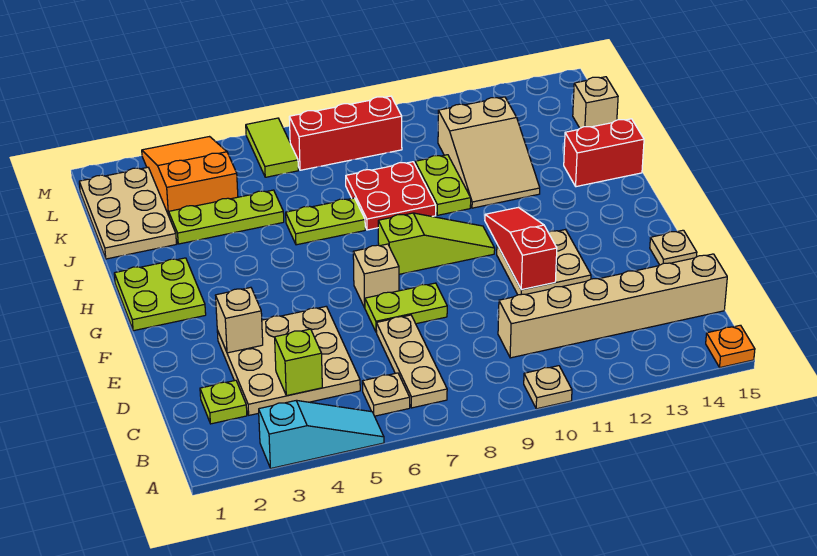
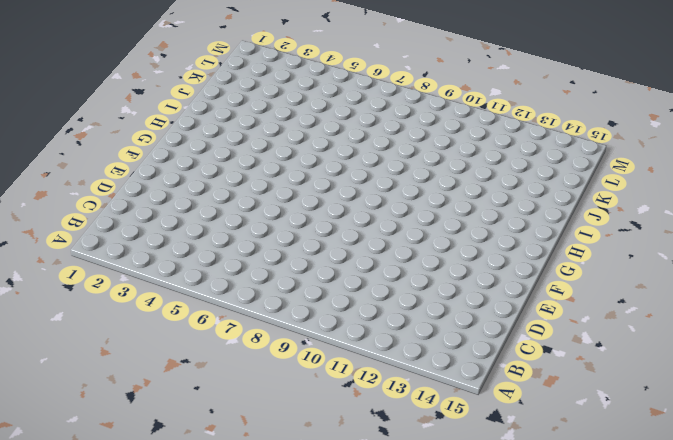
none -> cyan slope A3:A5 level 1 top 3
none -> tan plate A10 level 1
none -> orange plate A15 level 1

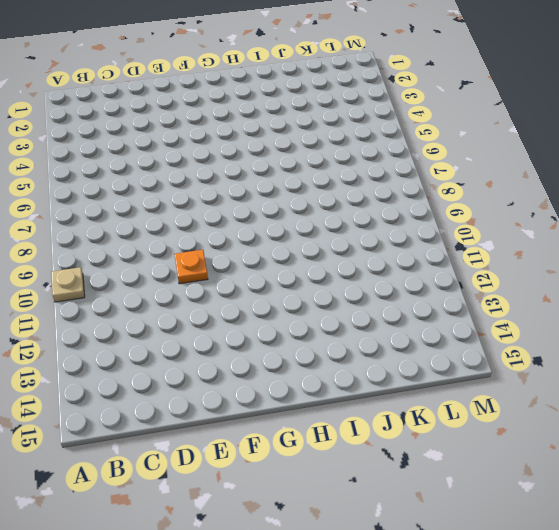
orange plate E10 level 1 -> orange plate A15 level 1
none -> cyan slope A3:A5 level 1 top 3
none -> tan plate B6 level 1
none -> tan plate B7:D7 level 1

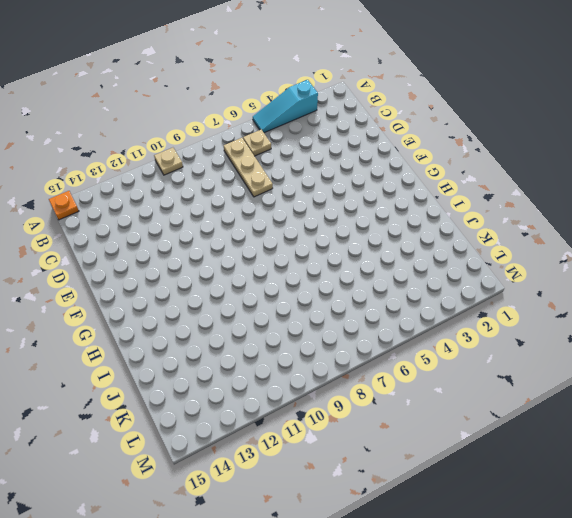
none -> lime plate C2 level 1
none -> tan plate C3:E5 level 1
none -> tan brick C10:C15 level 1

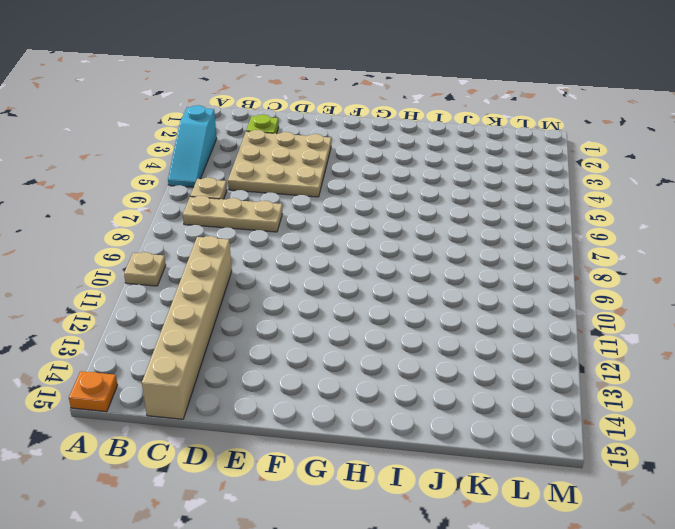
none -> lime plate E7:E8 level 1
none -> tan plate E11:F12 level 1
none -> tan plate E15 level 1

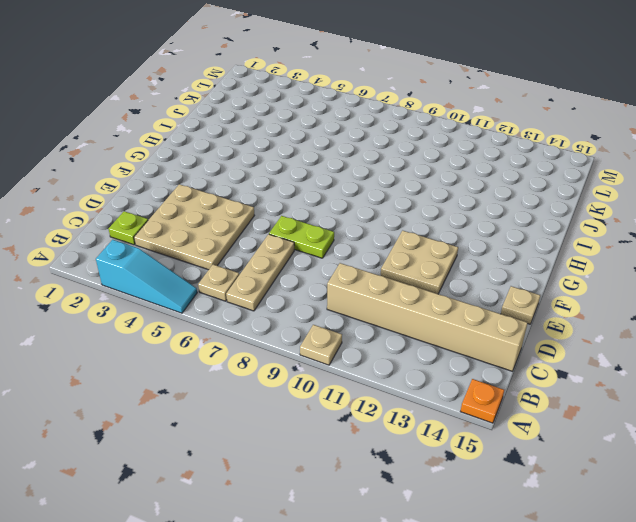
none -> tan brick F7 level 1
none -> lime plate G1:H2 level 1
none -> lime slope G8:G10 level 1 top 8

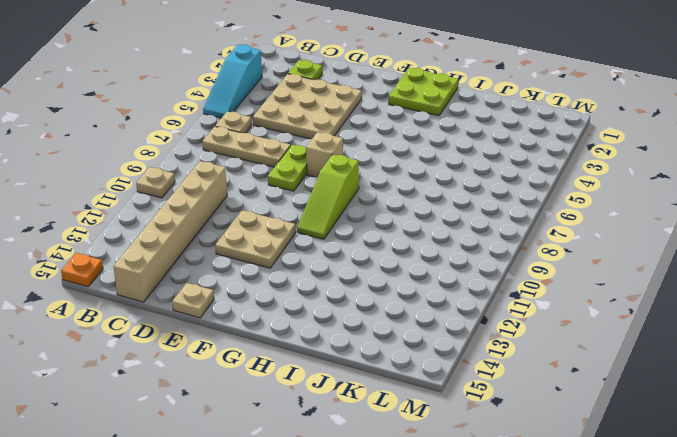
none -> lime plate I6:I7 level 1
none -> red plate I8:J9 level 1
none -> lime plate I10:J10 level 1

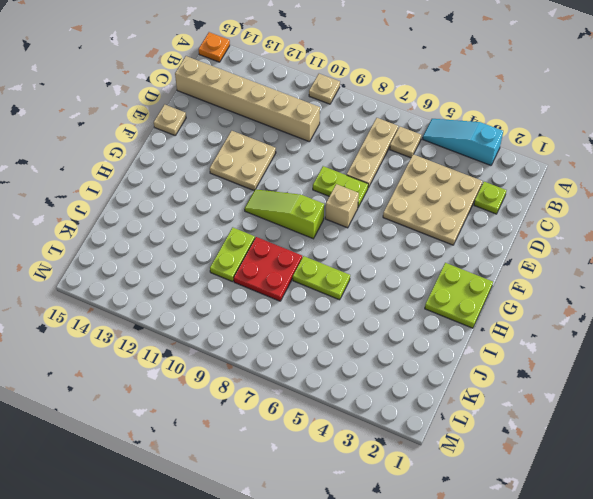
none -> tan slope I11:K12 level 1 top K
none -> red brick I14:I15 level 1
none -> tan plate J1:L2 level 1

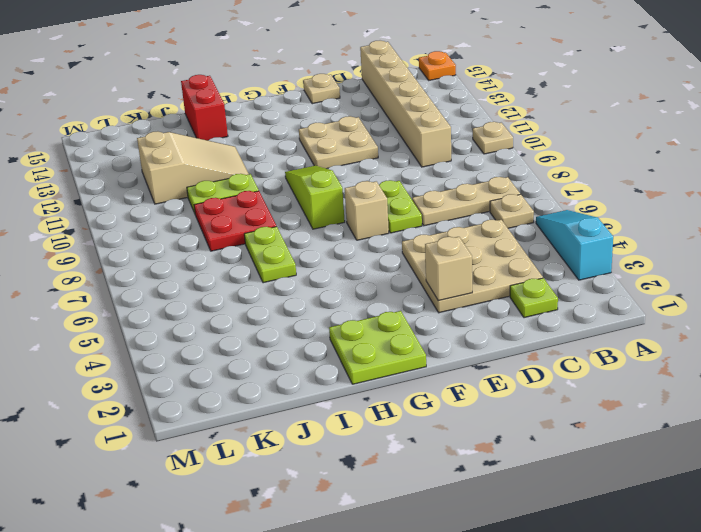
none -> tan plate J1:L2 level 1
none -> lime plate J3:J5 level 1
none -> orange slope K3:M4 level 1 top K

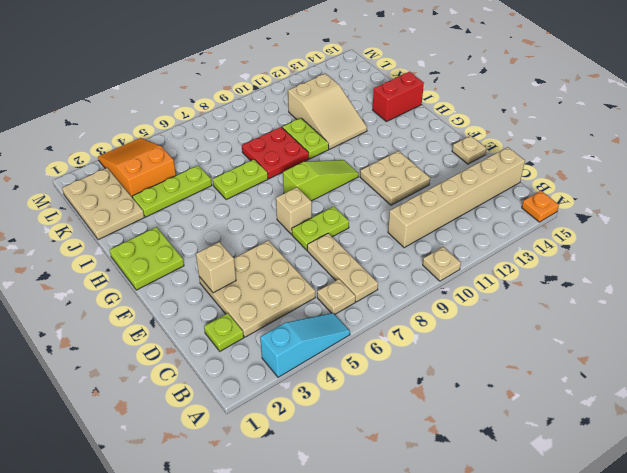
none -> tan brick K15 level 1
none -> lime tile L6:M6 level 1
none -> red brick L7:L9 level 1

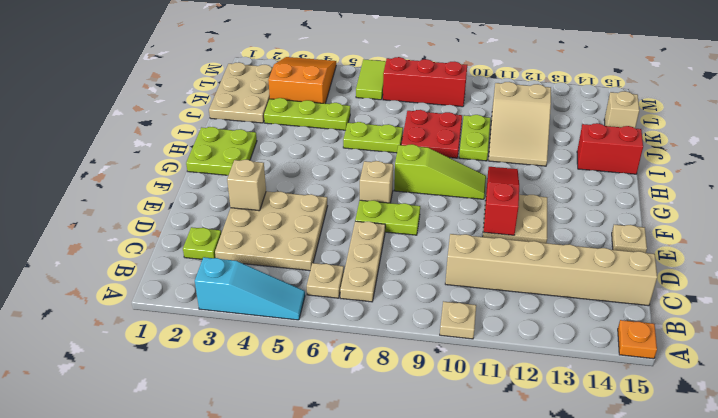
none -> lime brick C4 level 2

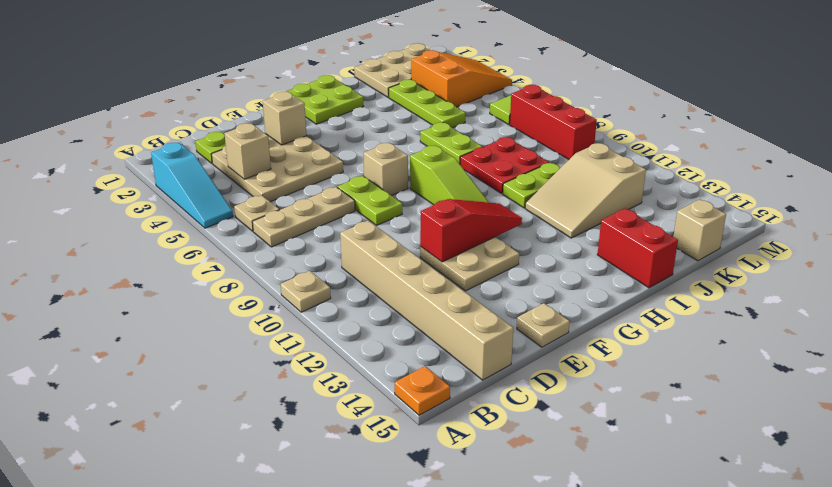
tan brick C4 level 2 -> lime brick C4 level 2

